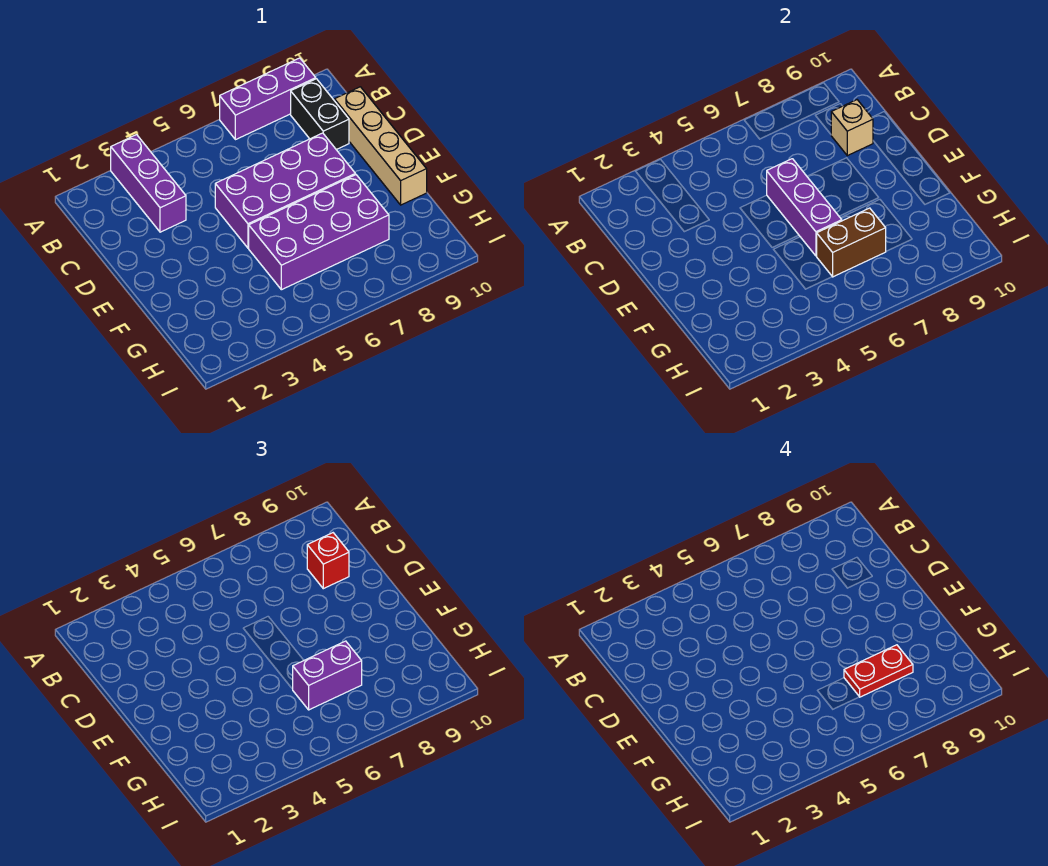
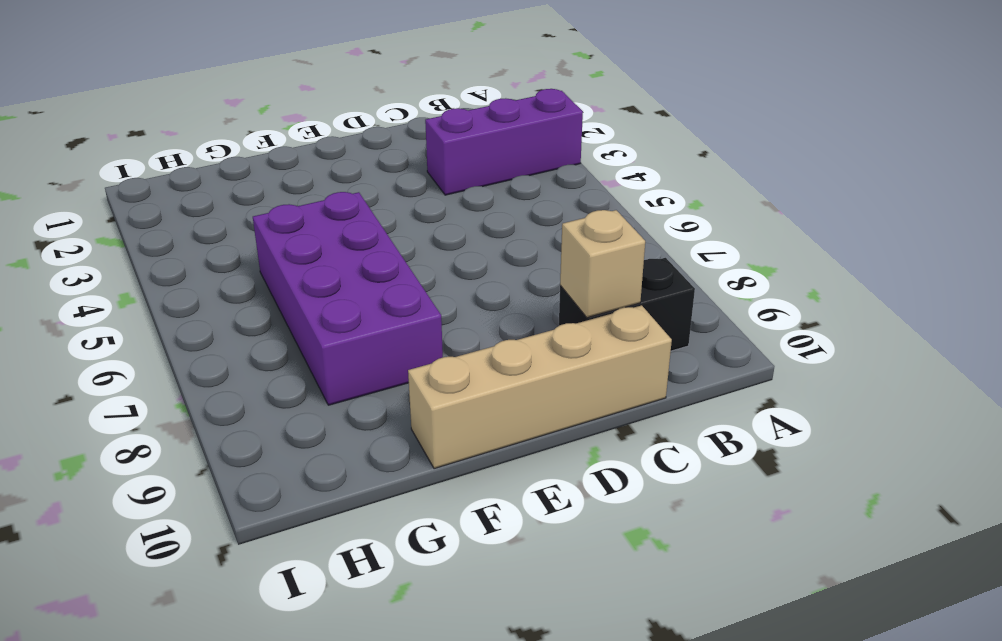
none -> purple brick A7:A9 level 1
none -> purple brick D5:E8 level 1
none -> purple brick D6:F6 level 2

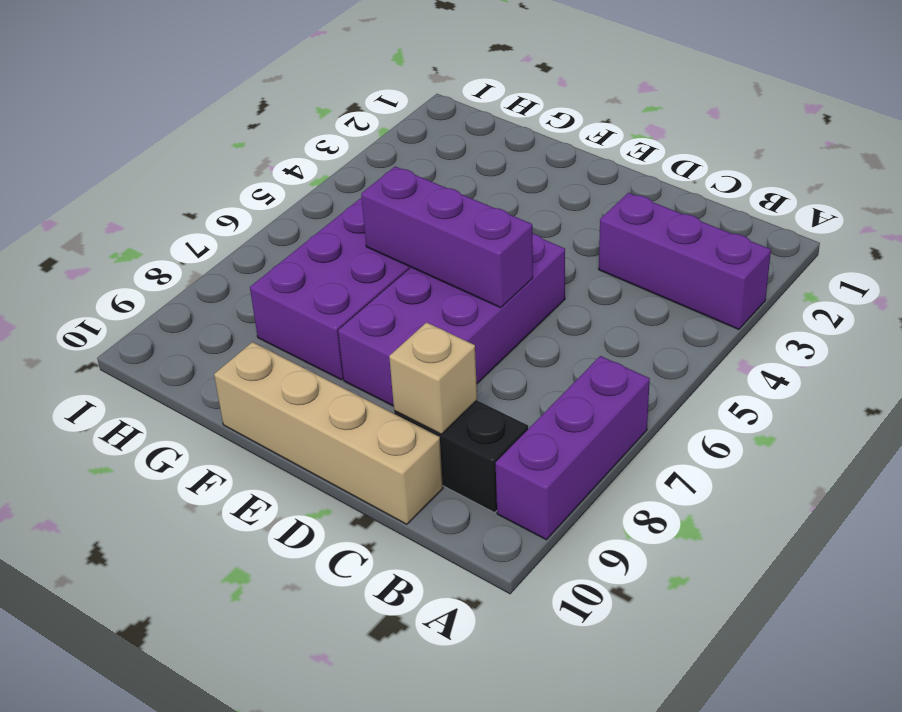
none -> brown brick G6:G7 level 2
none -> red brick C9 level 3
none -> purple brick G6:G7 level 3

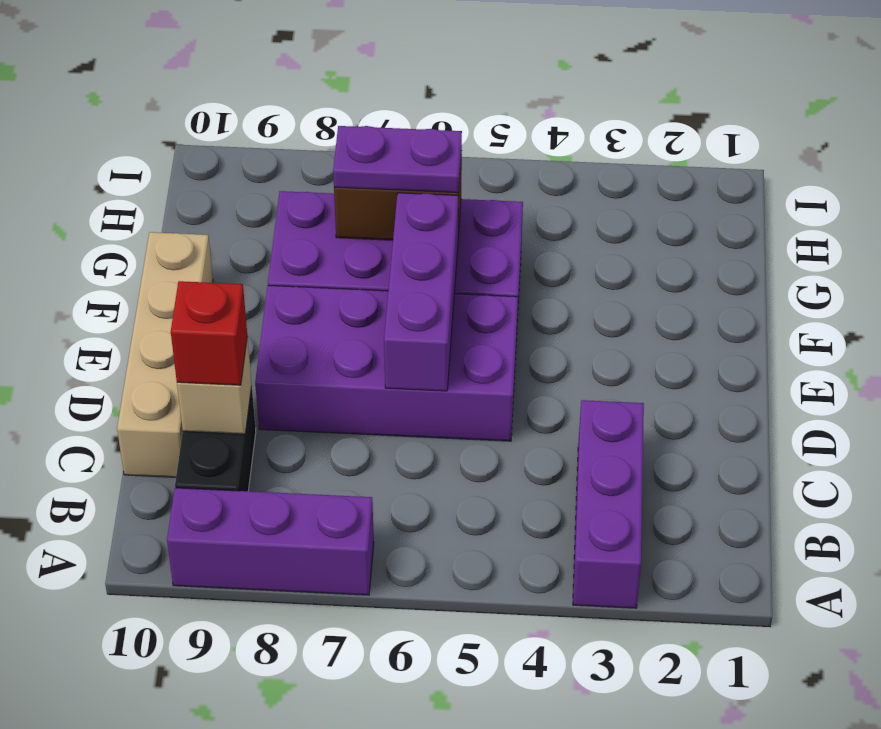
purple plate G6:G7 level 3 -> purple brick G6:G7 level 3
none -> red plate G7:G8 level 4

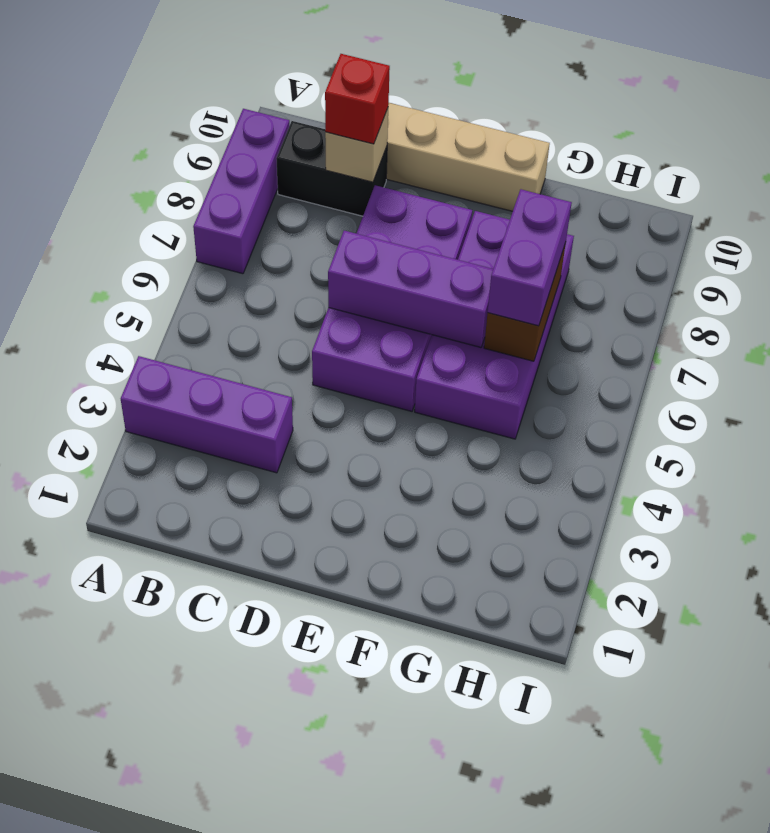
none -> red plate G7:G8 level 4

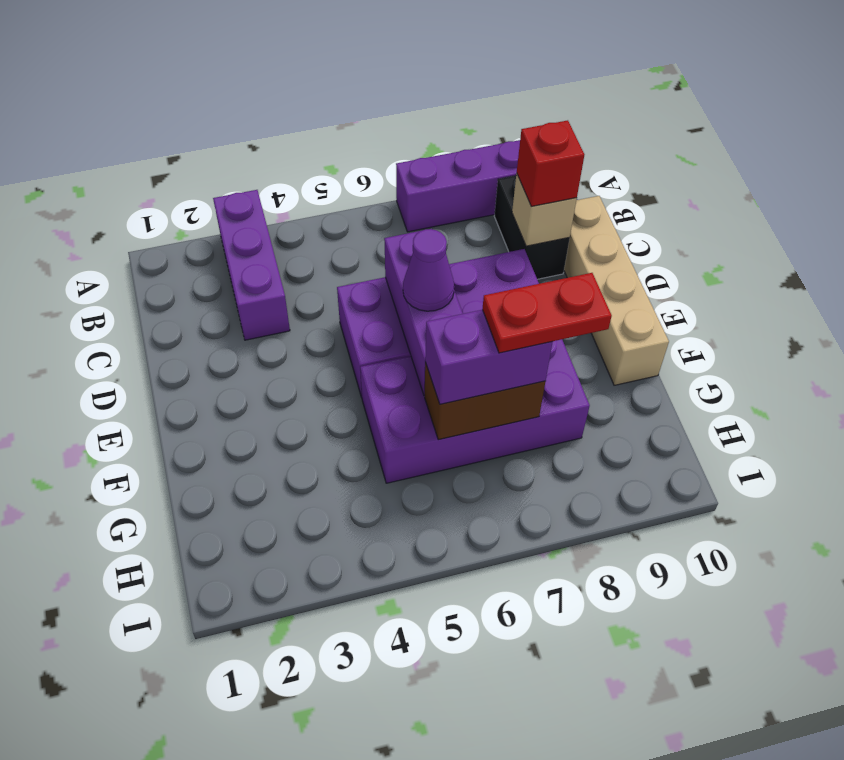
purple cone E6 level 3 -> none

